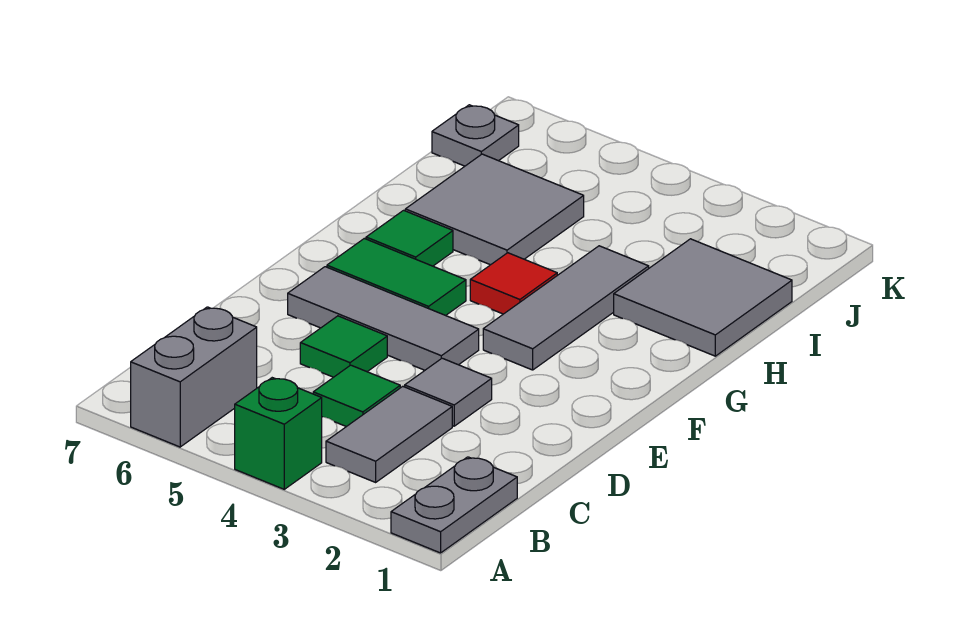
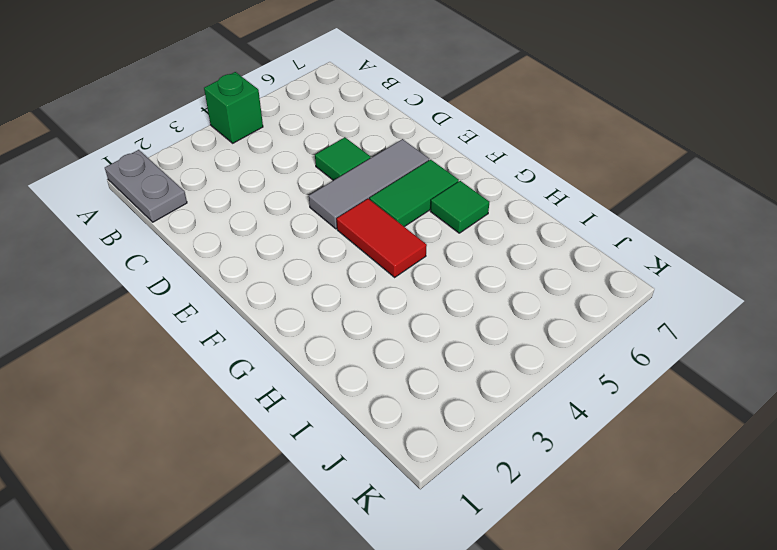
red tile F4:G4 level 1 -> red tile G4 level 1
none -> grey brick A6:B6 level 1
none -> grey tile B3:C3 level 1
none -> green tile C4 level 1

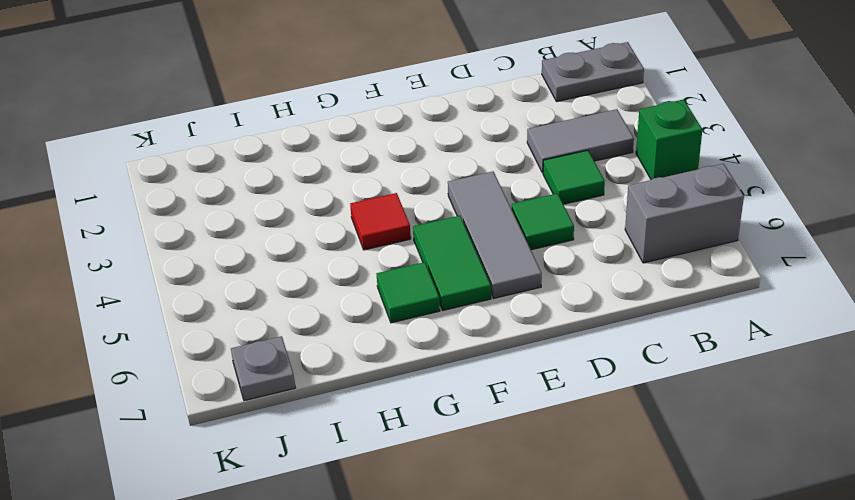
none -> grey tile D3 level 1
none -> grey tile F3:H3 level 1
none -> grey tile H1:I2 level 1

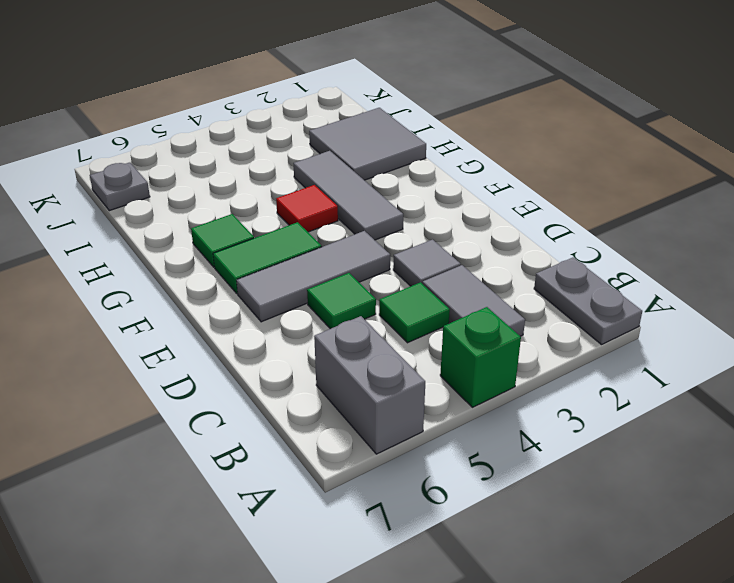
none -> grey tile H5:I6 level 1

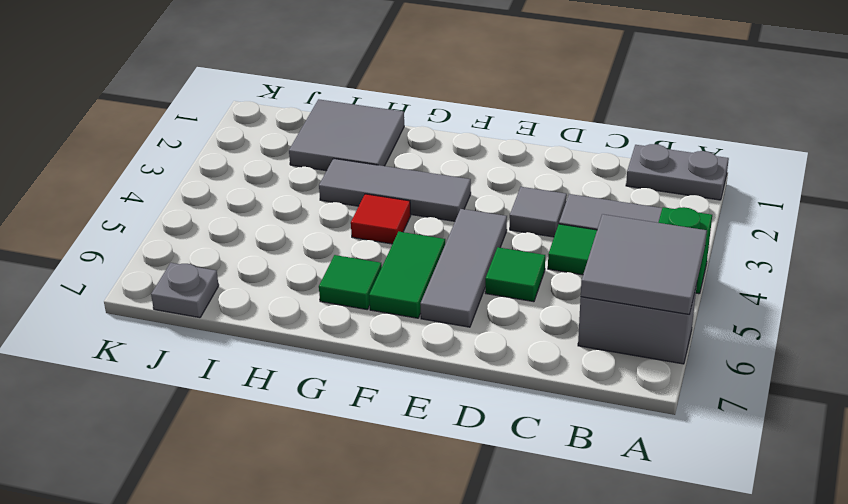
grey tile A5:B6 level 2 -> grey tile H5:I6 level 1

